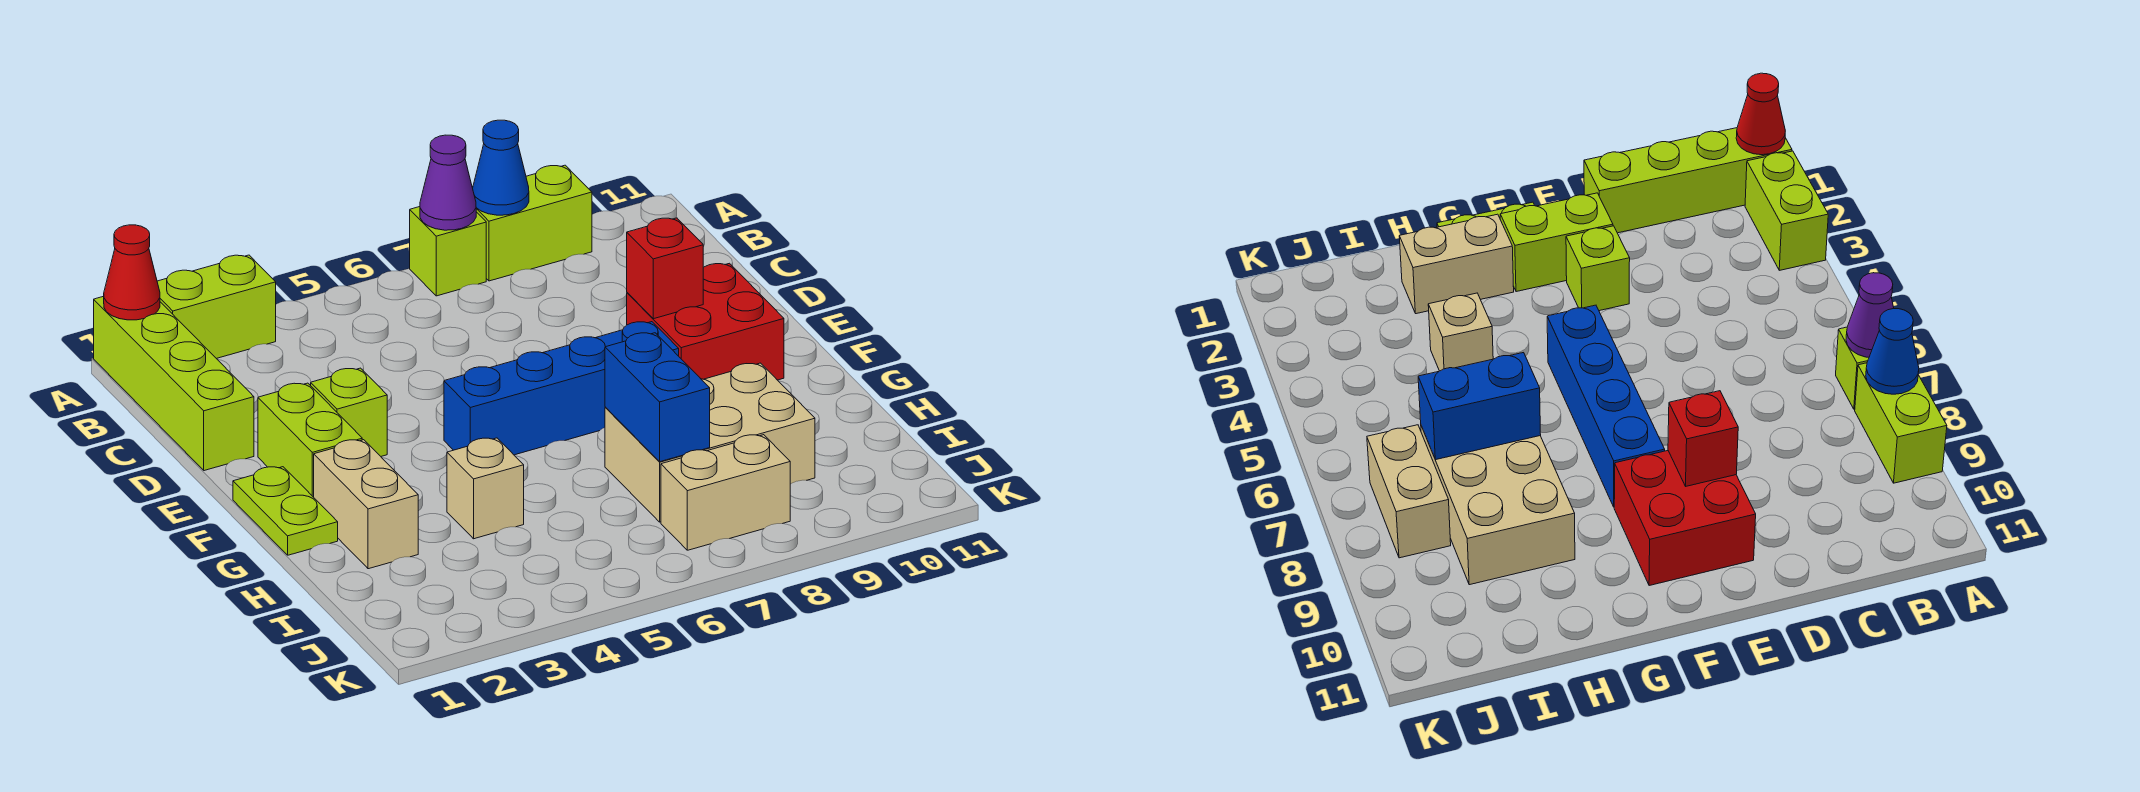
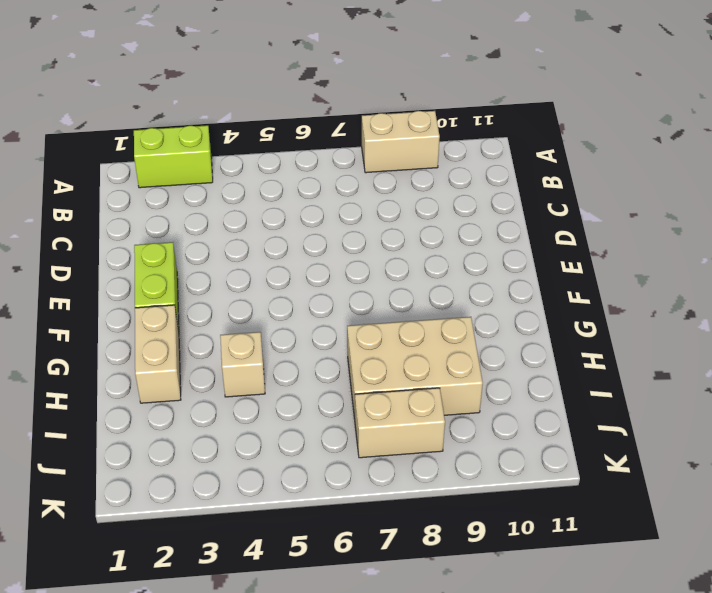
tan brick A8:A9 level 1 -> lime brick A8:A9 level 1
none -> lime brick A1:D1 level 1
none -> lime brick A7 level 1
none -> lime brick E3 level 1

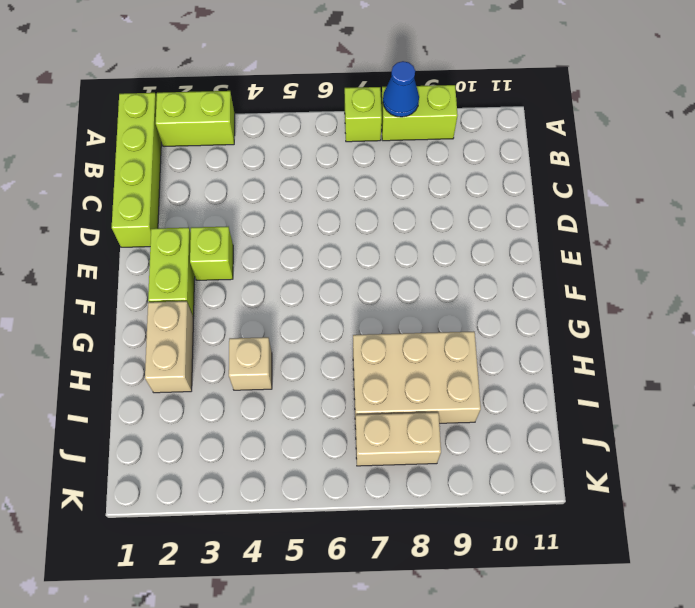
none -> red brick E9:F10 level 1
none -> lime plate F1:G1 level 1
none -> blue brick F5:F8 level 1

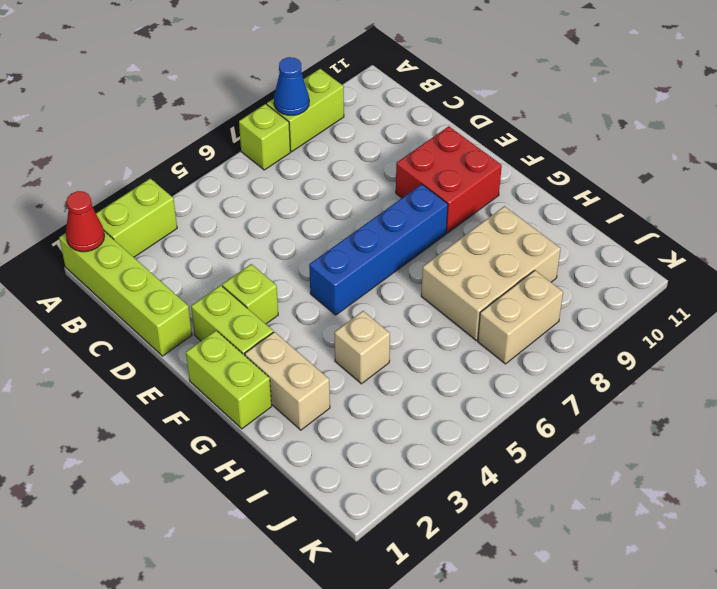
lime brick F1:G1 level 1 -> lime plate F1:G1 level 1
none -> purple cone A7 level 2
none -> red brick E9 level 2
none -> blue brick H7:I7 level 2

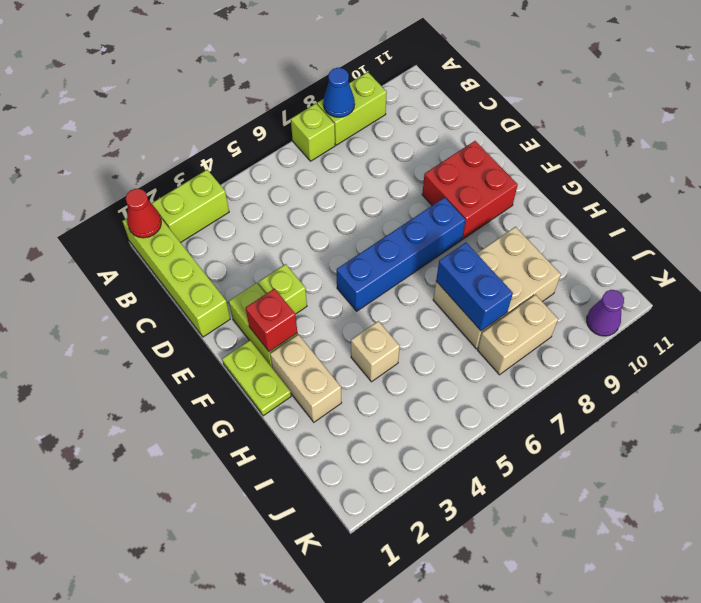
red brick F2 level 2 -> red brick E9 level 2
purple cone K10 level 1 -> purple cone A7 level 2

